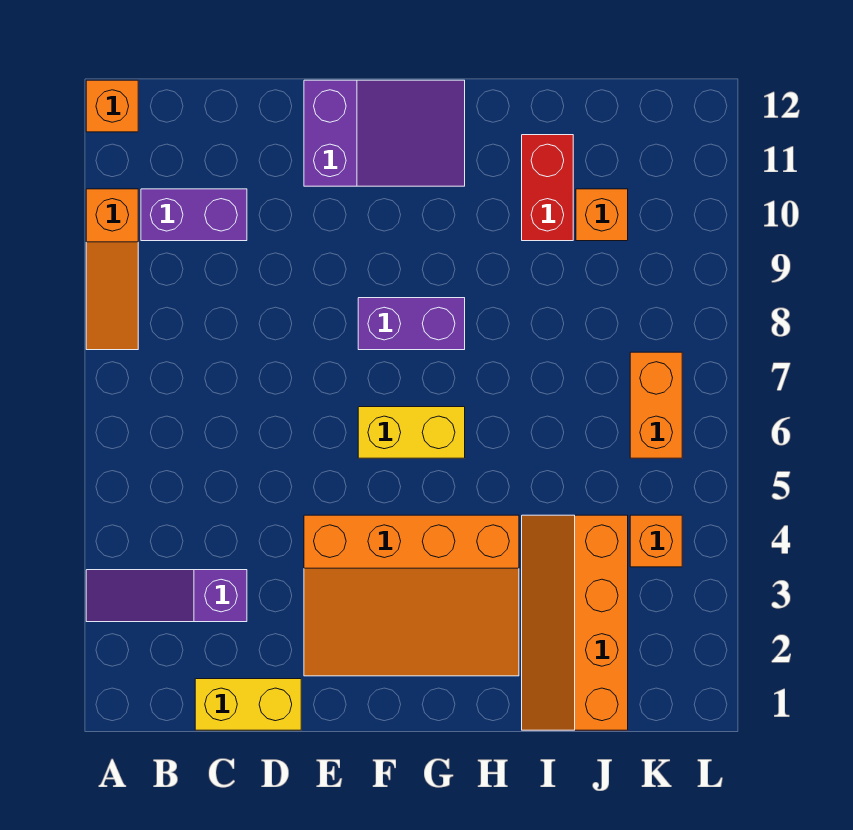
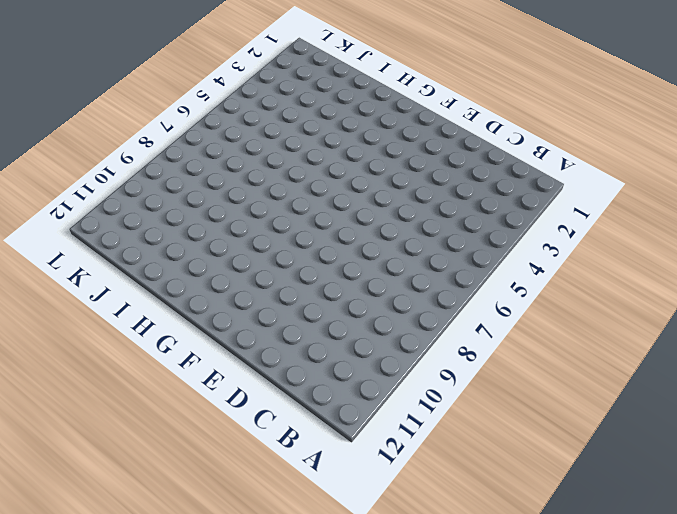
none -> purple slope A3:C3 level 1 top C
none -> orange slope A8:A10 level 1 top 10
none -> orange brick A12 level 1

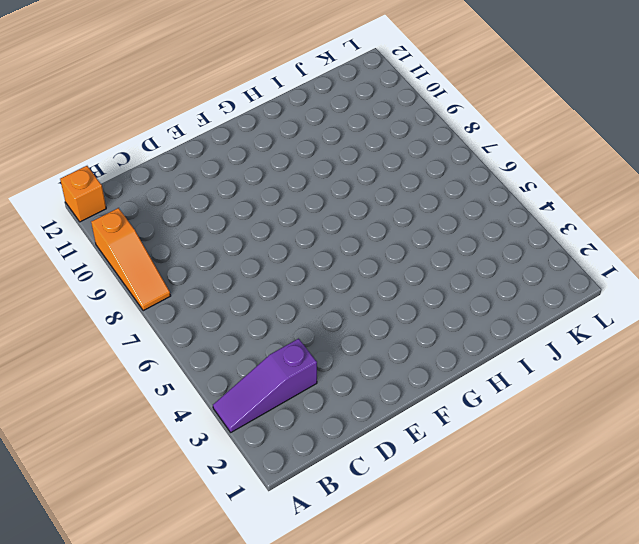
none -> purple brick B10:C10 level 1
none -> yellow brick C1:D1 level 1
none -> orange slope E2:H4 level 1 top 4

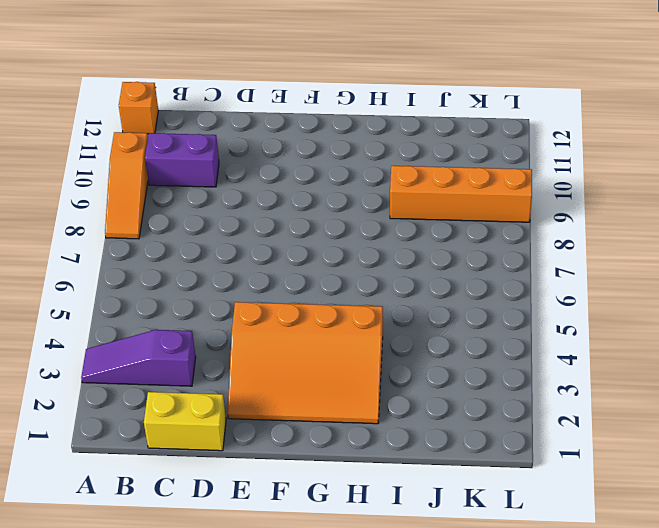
orange brick I9:L9 level 1 -> none
none -> purple slope E11:G12 level 1 top E
none -> yellow brick F6:G6 level 1
none -> purple brick F8:G8 level 1

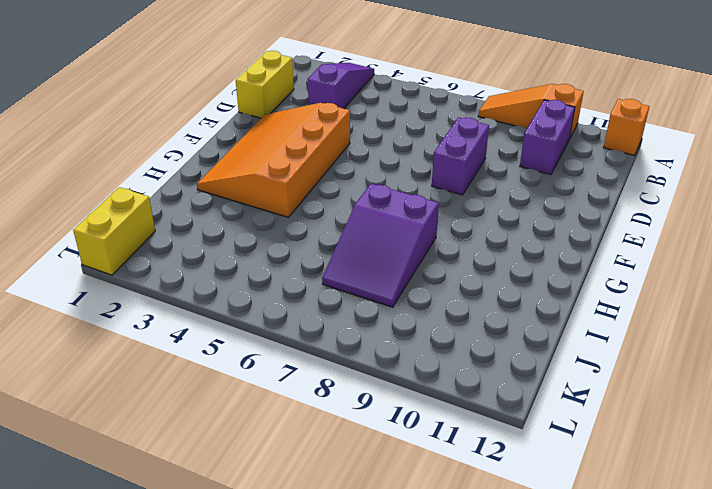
purple brick D8:E8 level 1 -> purple brick F8:G8 level 1
purple slope H7:J8 level 1 top H -> purple slope E11:G12 level 1 top E
yellow brick K1:L1 level 1 -> yellow brick F6:G6 level 1
none -> orange slope I1:J4 level 1 top J
none -> red brick I10:I11 level 1
none -> orange brick J10 level 1

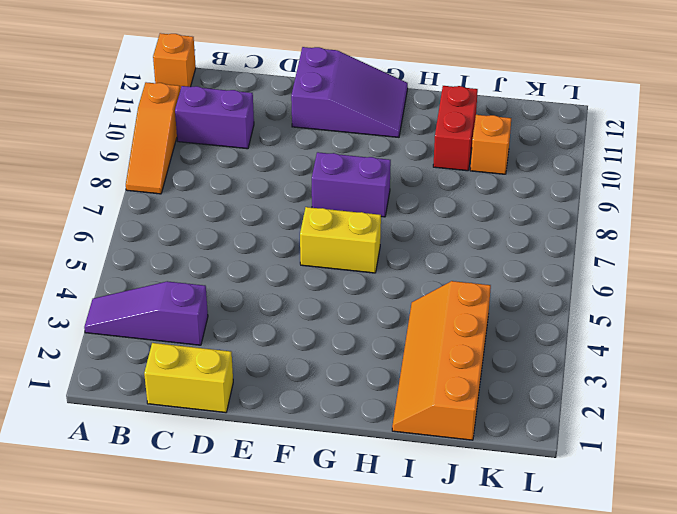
none -> orange slope E2:H4 level 1 top 4
none -> orange brick K4 level 1
none -> orange brick K6:K7 level 1

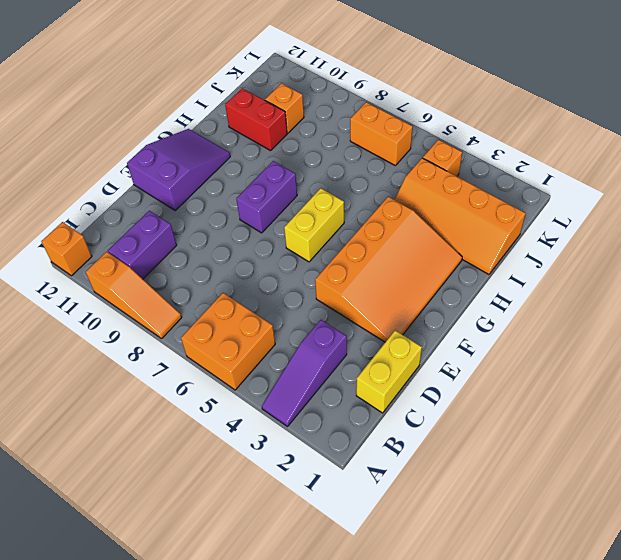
orange brick A5:B6 level 1 -> none

